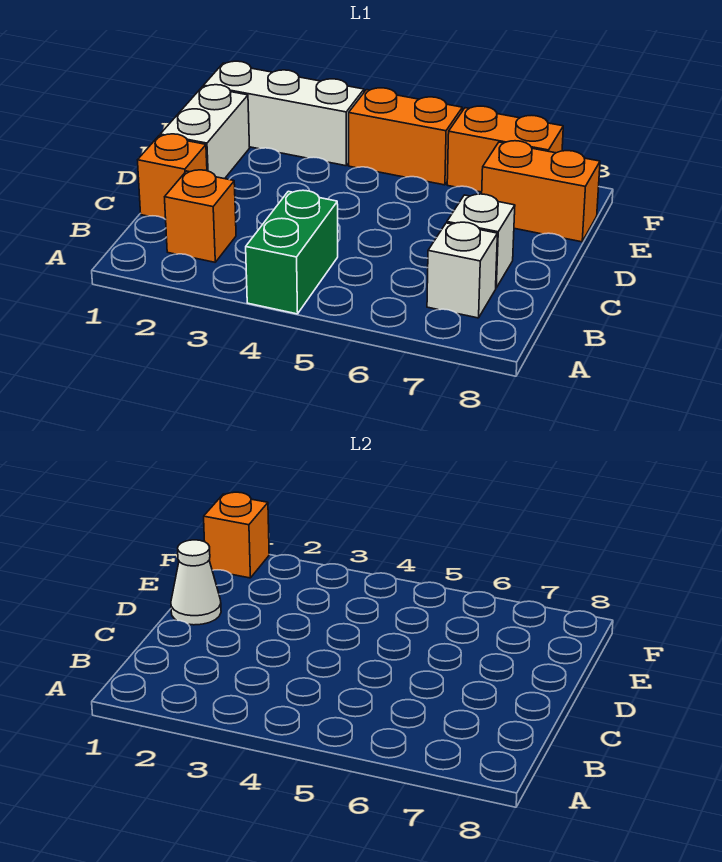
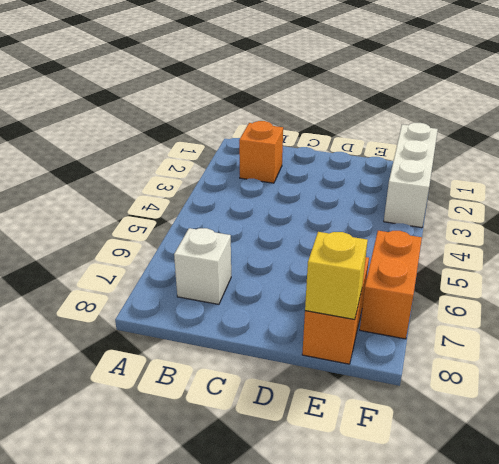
yellow brick E8 level 2 -> none
none -> green brick A4:B4 level 1
none -> orange brick C1 level 1
none -> white brick C7 level 1

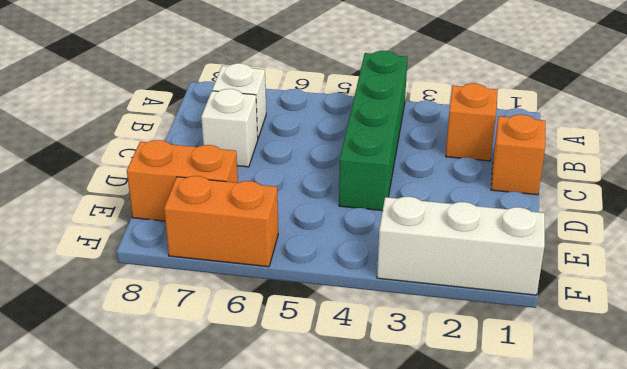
green brick A4:D4 level 1 -> green brick A4:B4 level 1
none -> white brick D1:E1 level 1
none -> orange brick F4:F5 level 1
none -> white cone D1 level 2

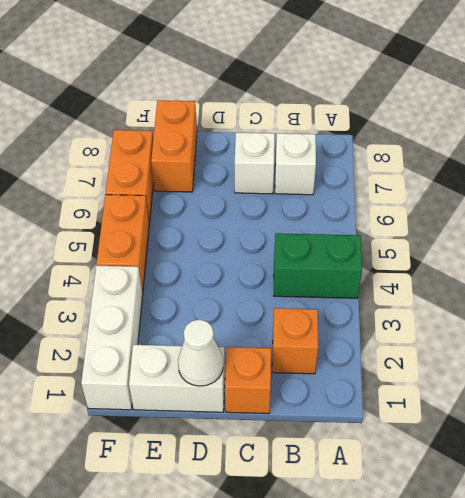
none -> orange brick F1 level 2

